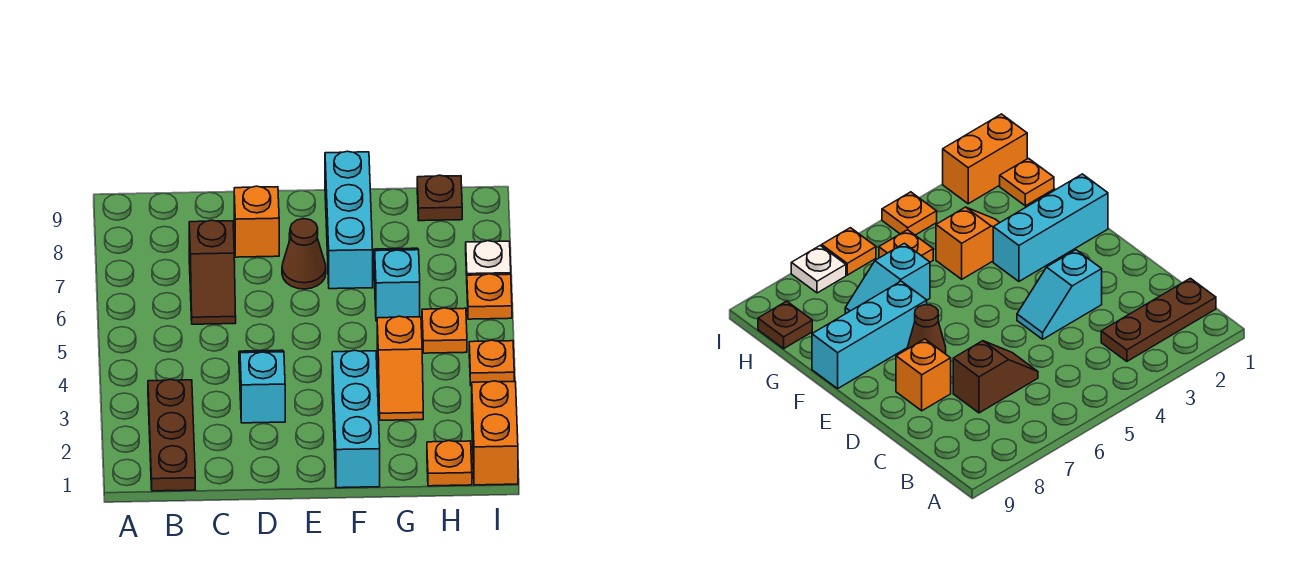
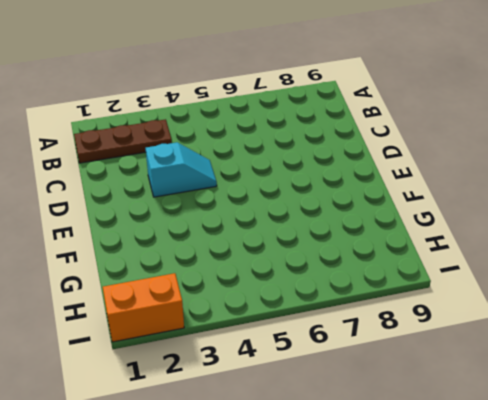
none -> brown slope C6:C7 level 1 top 7
none -> orange brick D8 level 1
none -> brown cone E7 level 1

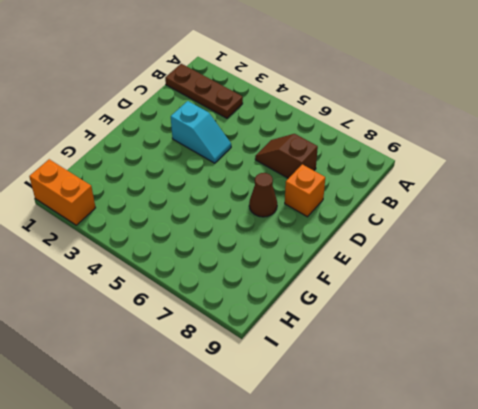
none -> cyan brick F1:F3 level 1
none -> cyan brick F7:F9 level 1
none -> orange slope G3:G4 level 1 top 4

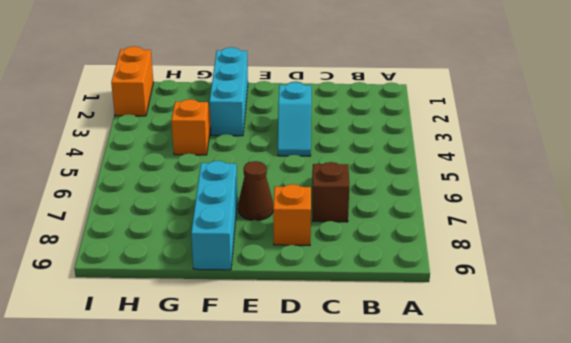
none -> brown plate B1:B3 level 1
none -> cyan slope G6:G7 level 1 top 6
none -> orange plate H1 level 1

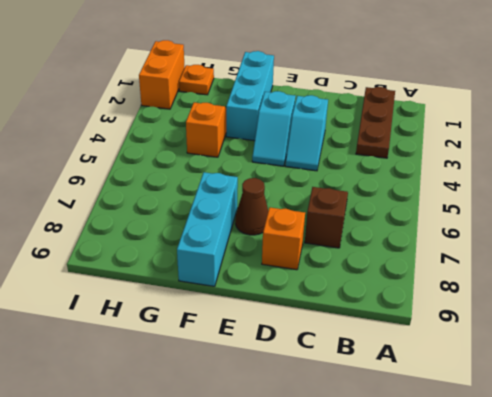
cyan slope E3:E4 level 1 top 3 -> cyan slope G6:G7 level 1 top 6
none -> orange plate H5 level 1
none -> brown plate H9 level 1
none -> orange plate I4 level 1

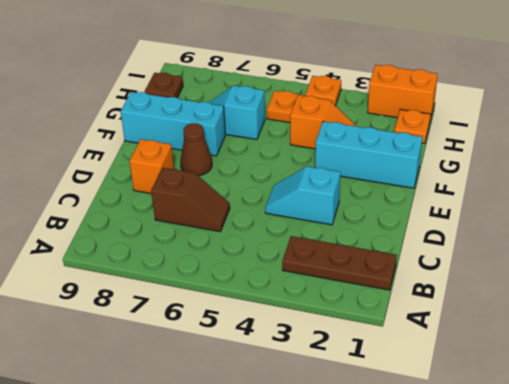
none -> orange plate I6 level 1
none -> white plate I7 level 1

